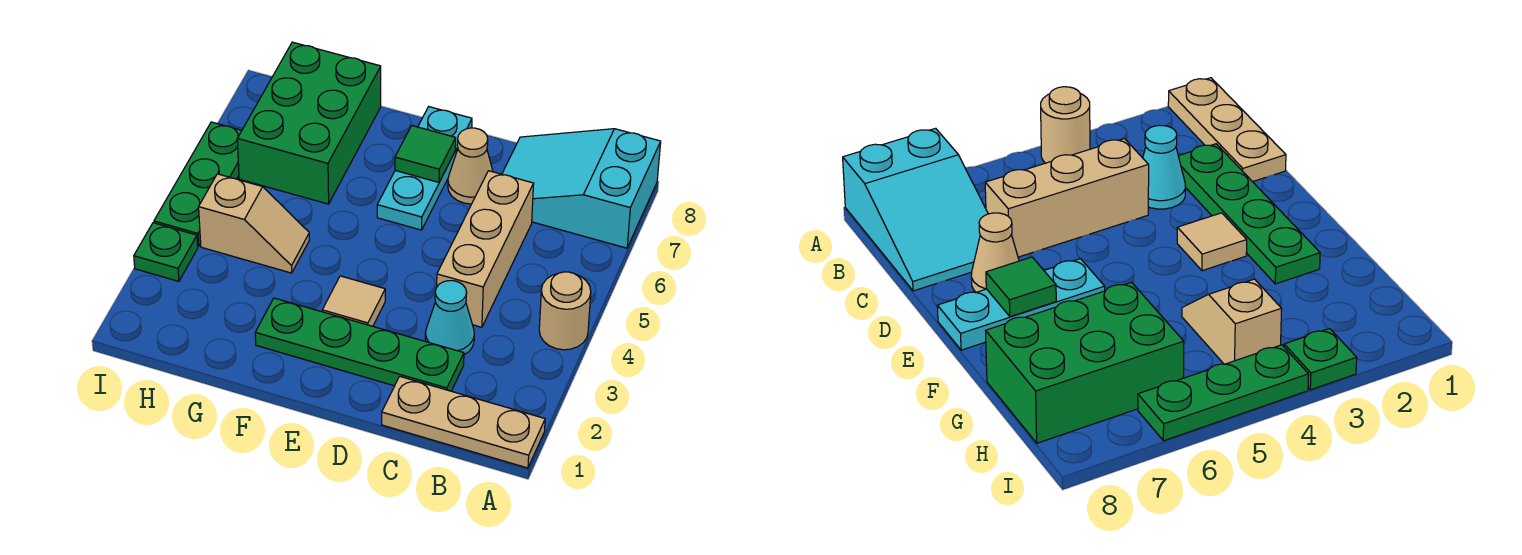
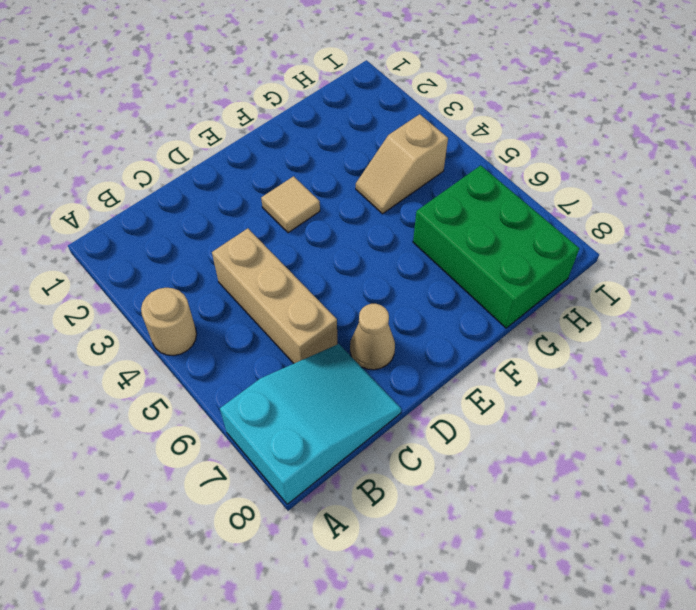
none -> tan plate A1:C1 level 1
none -> green plate C2:F2 level 1
none -> cyan cone C3 level 1

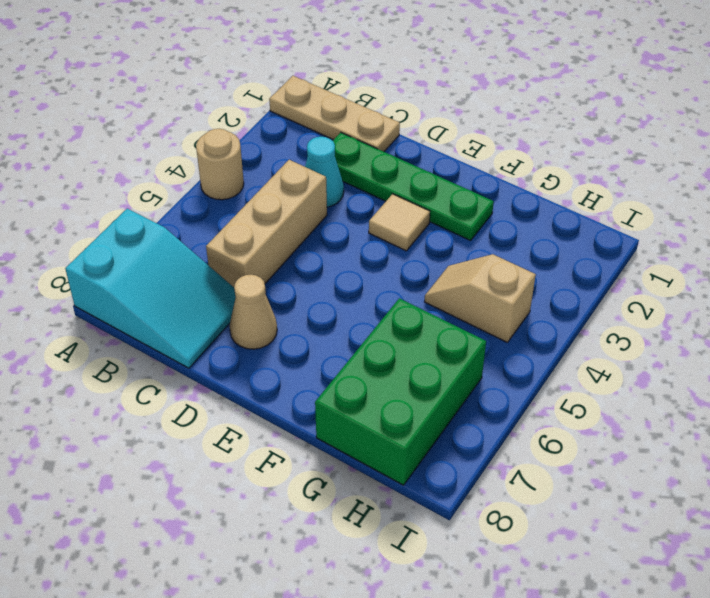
none -> cyan plate E6:E8 level 1
none -> green plate I3 level 1
none -> green plate I4:I6 level 1

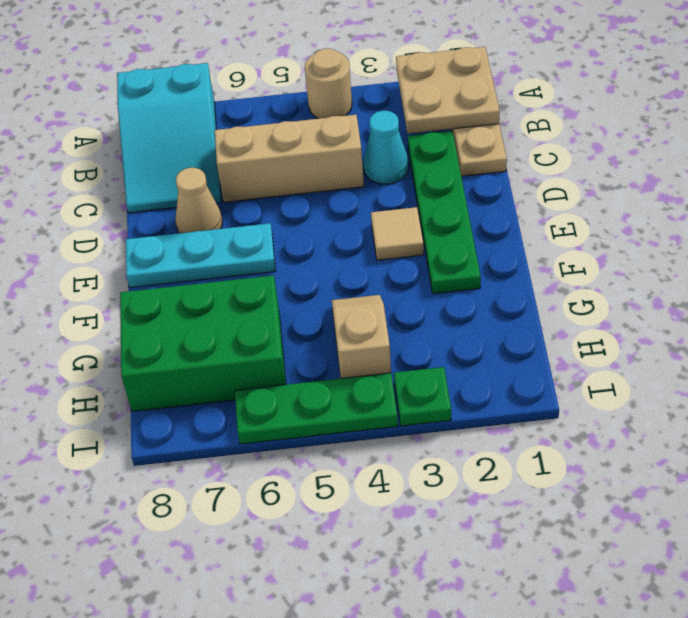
tan plate A1:B2 level 2 -> none
none -> green tile E7 level 2

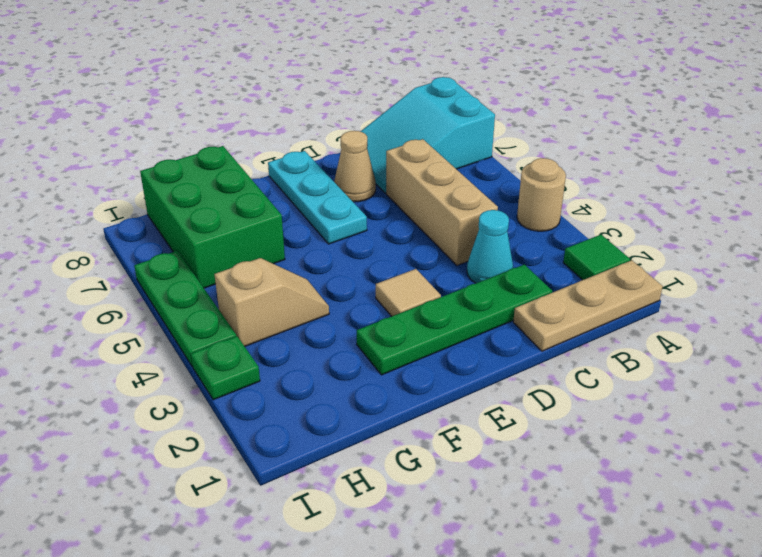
green tile A2 level 1 -> green tile E7 level 2

